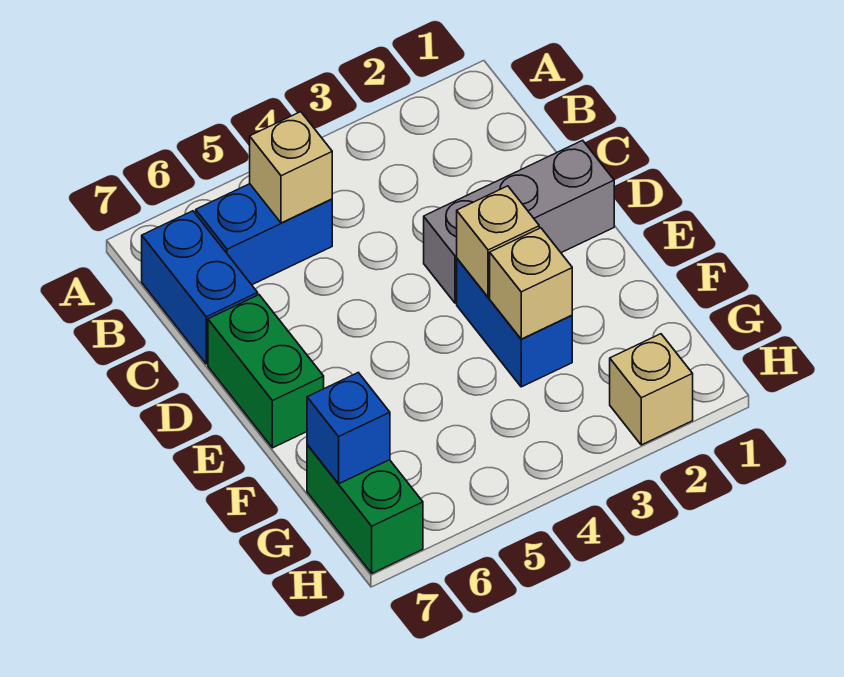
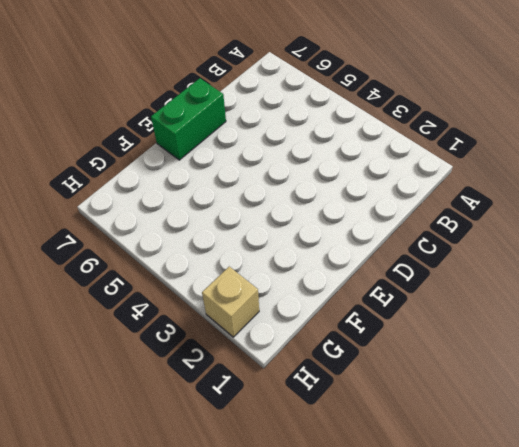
none -> blue brick B5:B6 level 1
none -> blue brick B7:C7 level 1

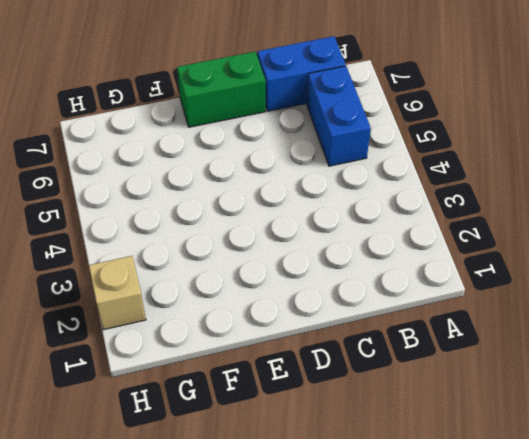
none -> grey brick D1:D3 level 1
none -> blue brick E3:F3 level 1

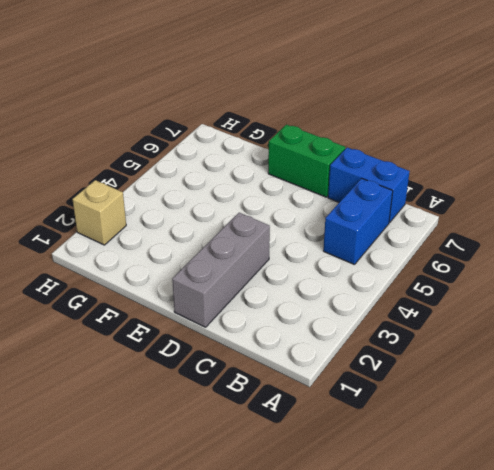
none -> blue brick E3:F3 level 1
none -> green brick G7:H7 level 1

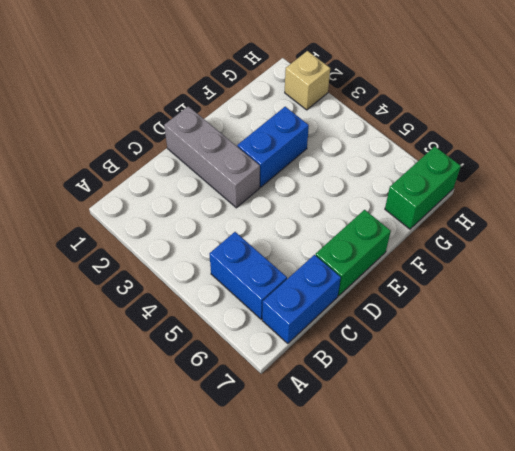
none -> tan brick B5 level 2
none -> tan brick E3 level 2

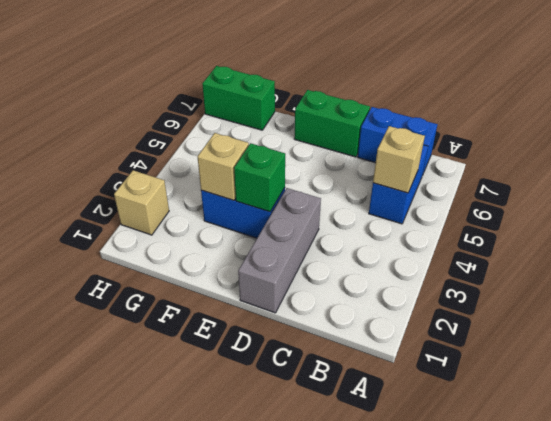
green brick E3 level 2 -> tan brick E3 level 2
none -> blue brick G7 level 2

